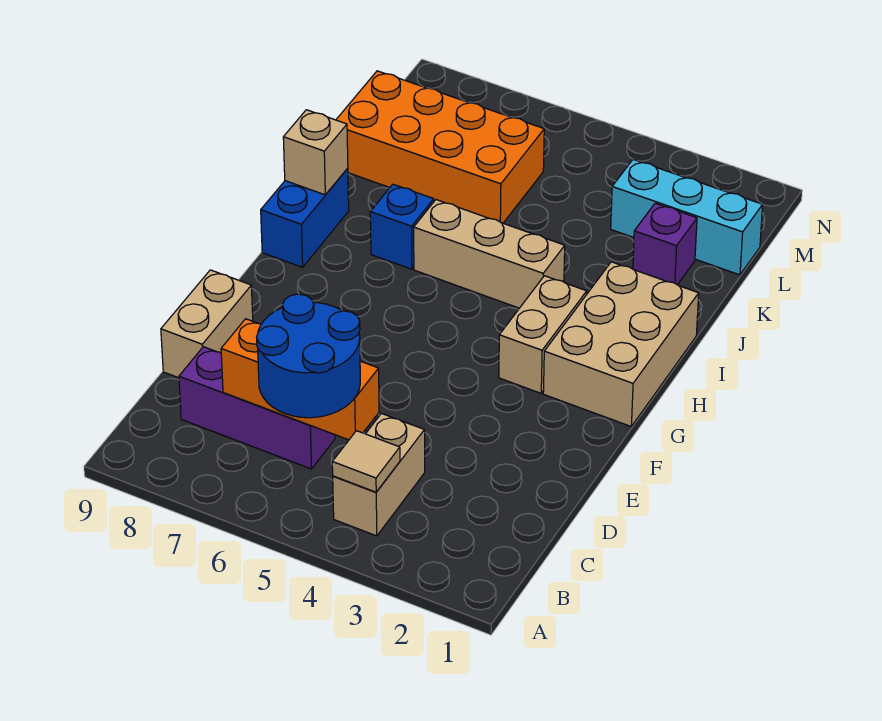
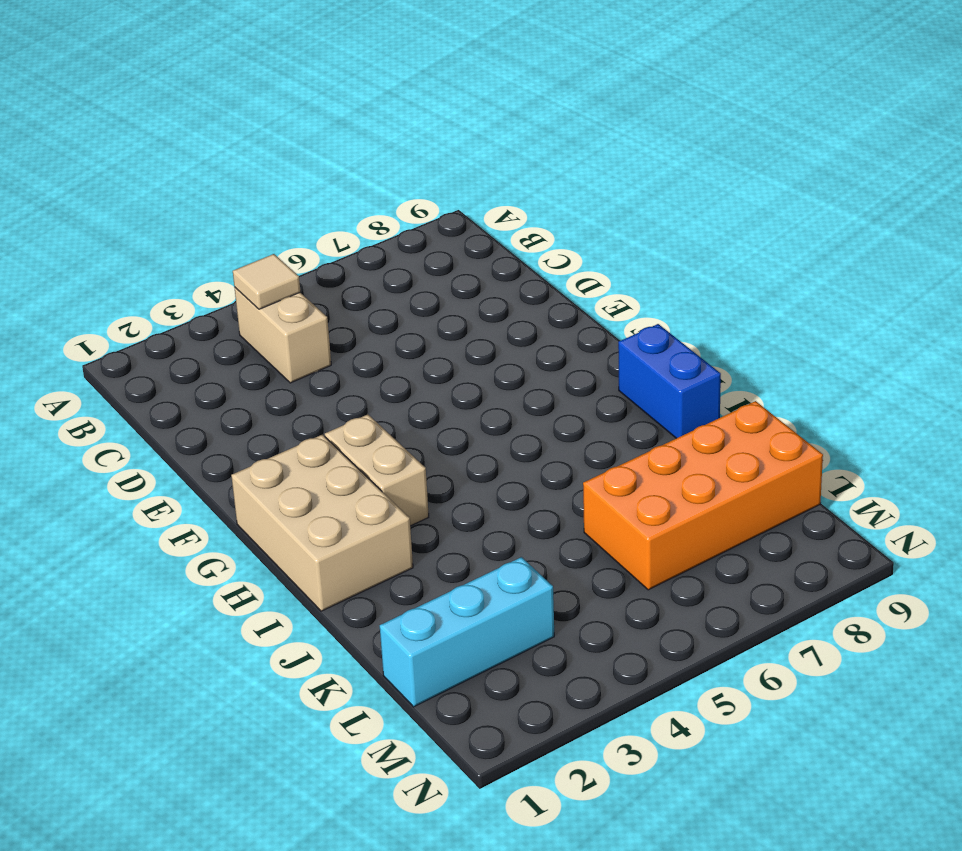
none -> purple brick C6:C8 level 1
none -> tan brick D9:E9 level 1
none -> tan brick I4:I6 level 1

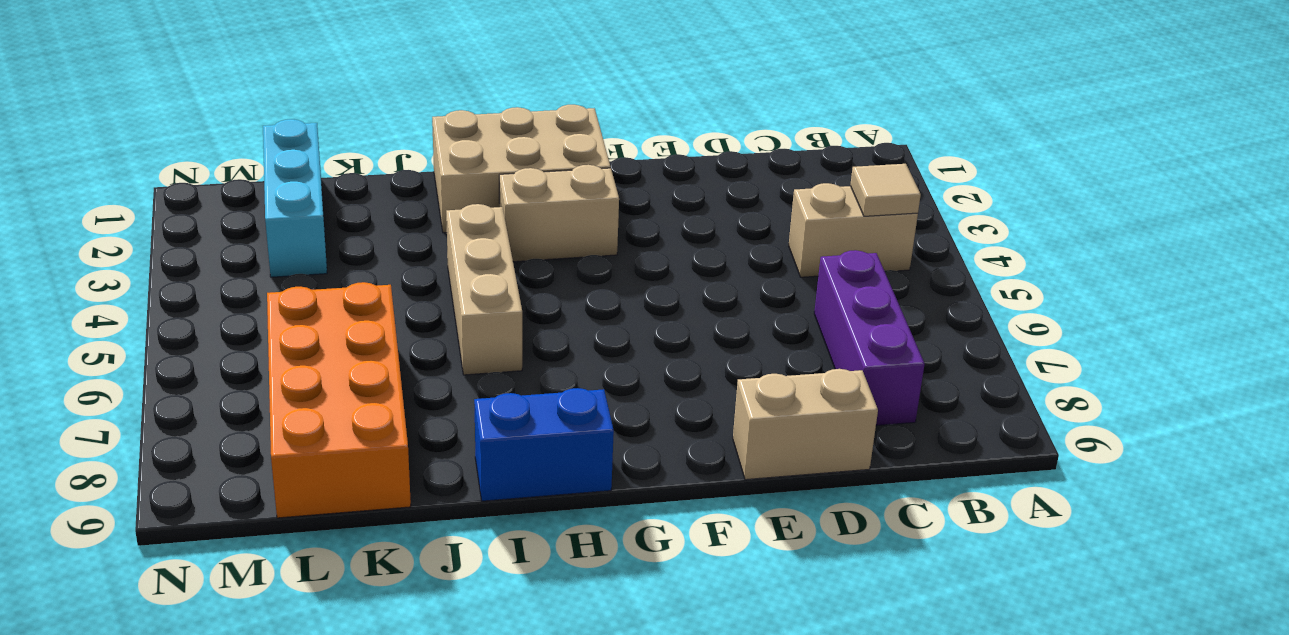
none -> blue brick I7 level 1
none -> purple brick K2 level 1
none -> orange brick C5:C7 level 2

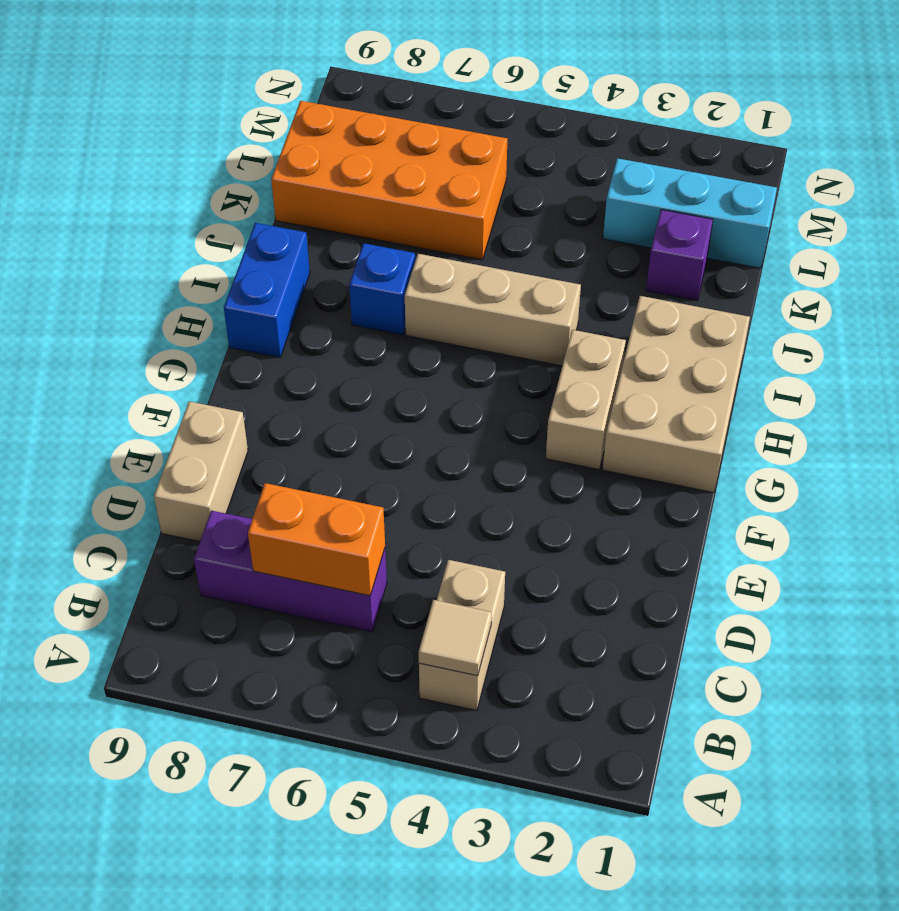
orange brick C6:C7 level 2 -> orange brick C5:C7 level 2
none -> tan brick I9 level 2
none -> blue round brick B5:C6 level 3

